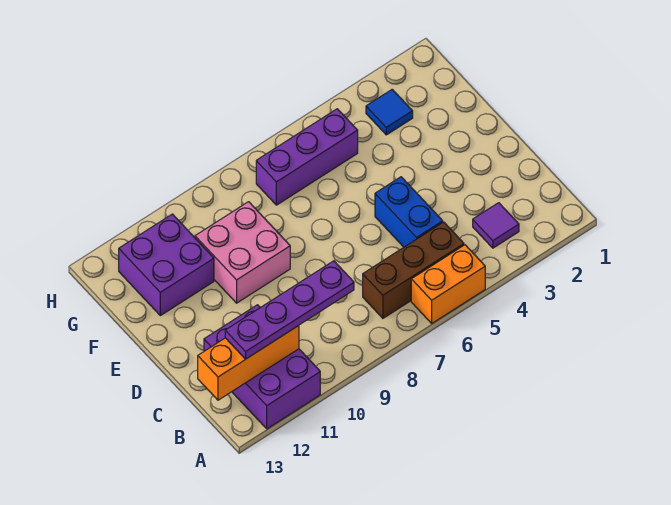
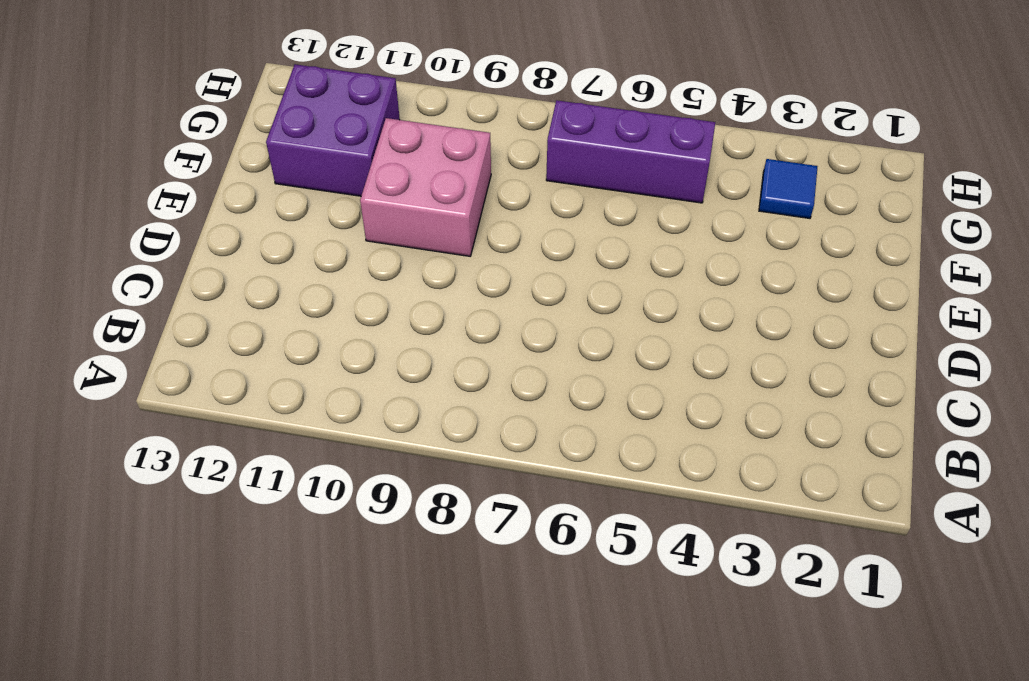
none -> orange brick A5:A6 level 1
none -> purple brick A11:C12 level 1

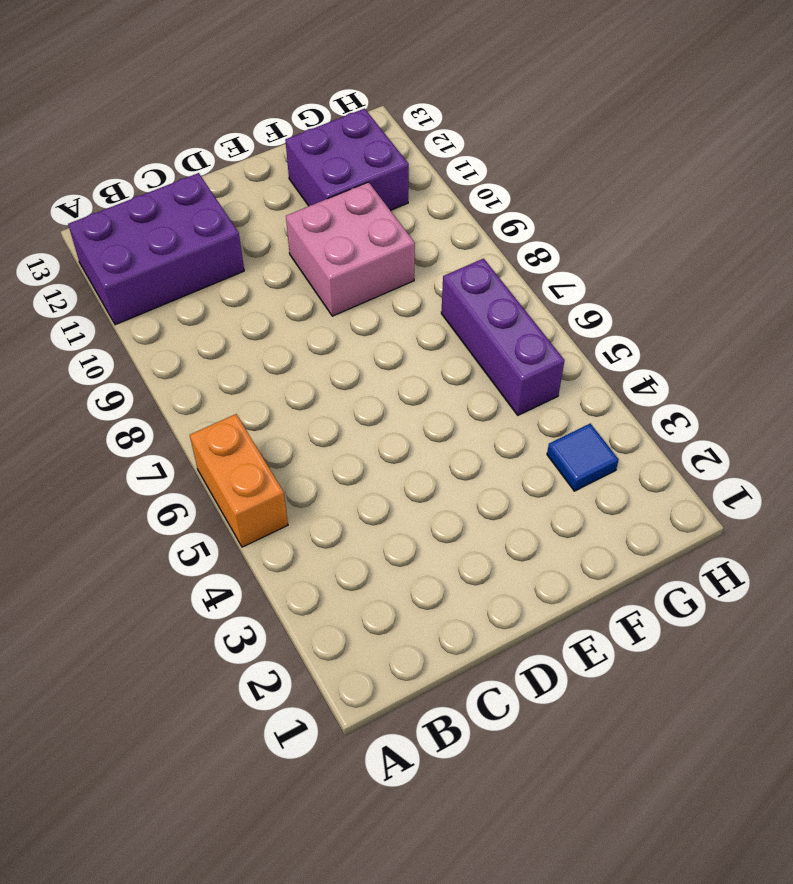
none -> purple tile B3 level 1
none -> brown brick B5:B7 level 1

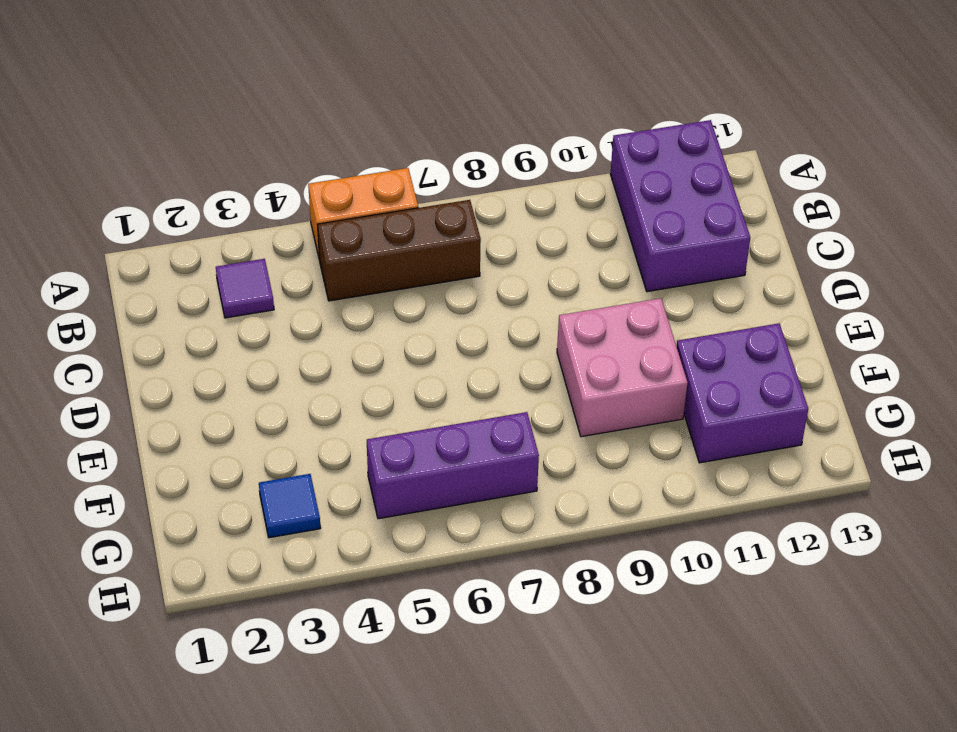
none -> blue brick C5:D5 level 1
none -> orange brick B11:B13 level 2

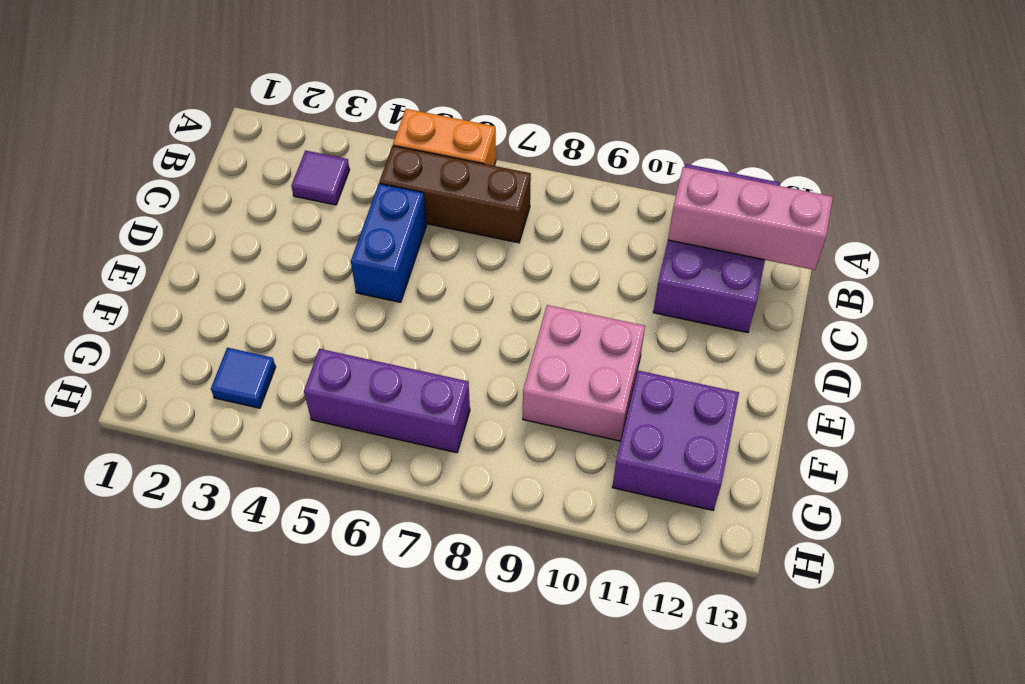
pink brick B11:B13 level 2 -> orange brick B11:B13 level 2
none -> purple plate B9:B12 level 3

